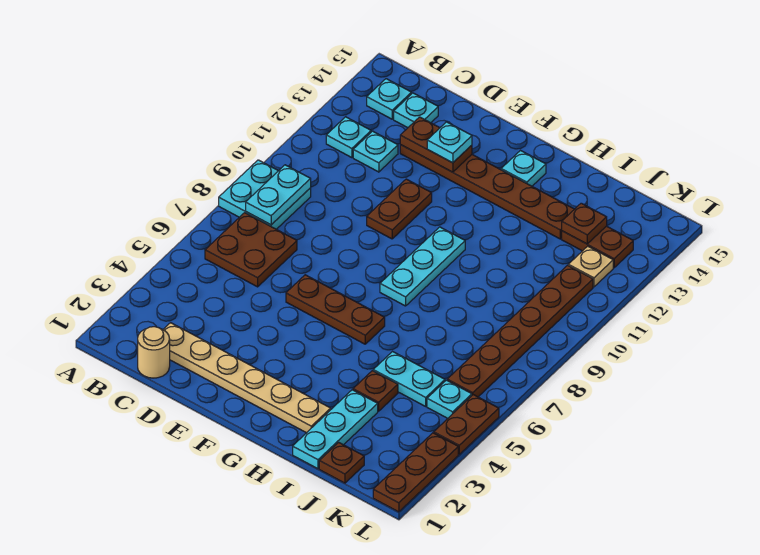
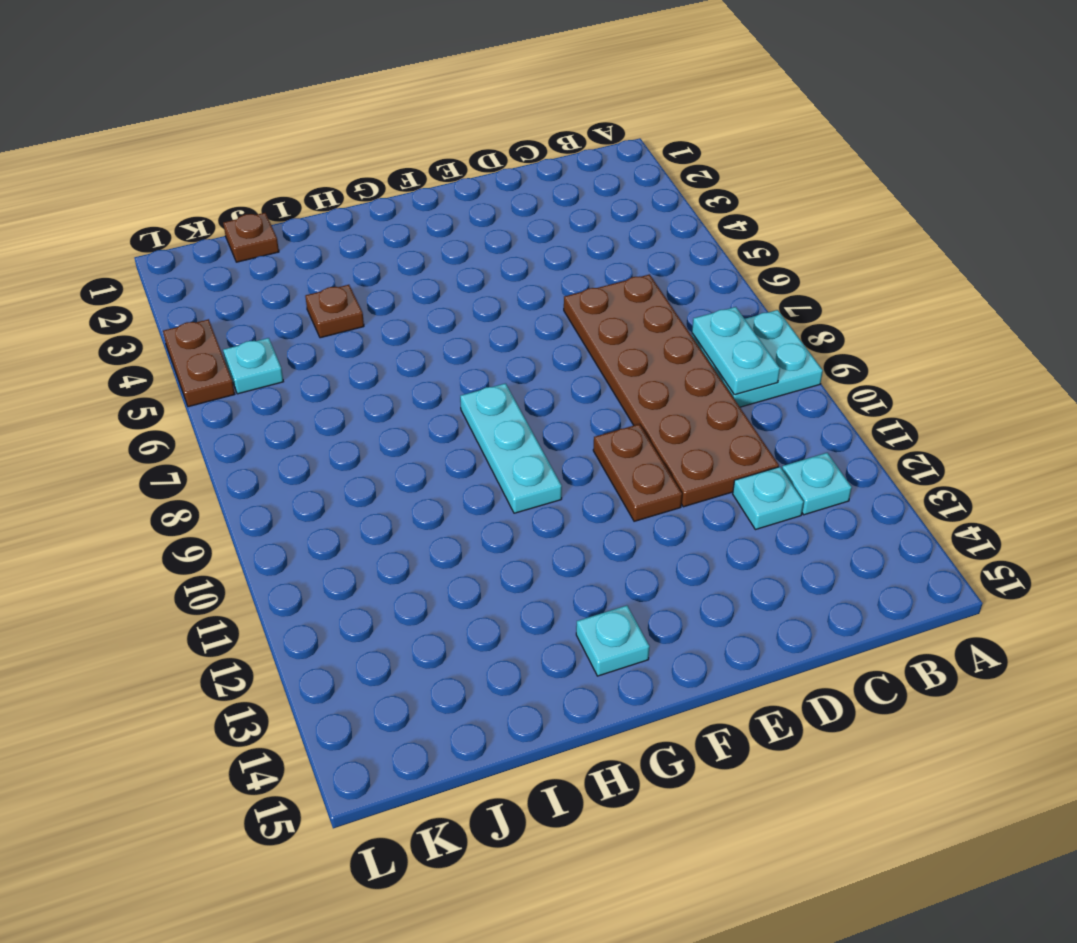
brown plate C6:D11 level 1 -> brown plate B6:C7 level 1
none -> cyan plate B14 level 1
none -> tan round brick C1 level 1
none -> tan plate C2:H2 level 1

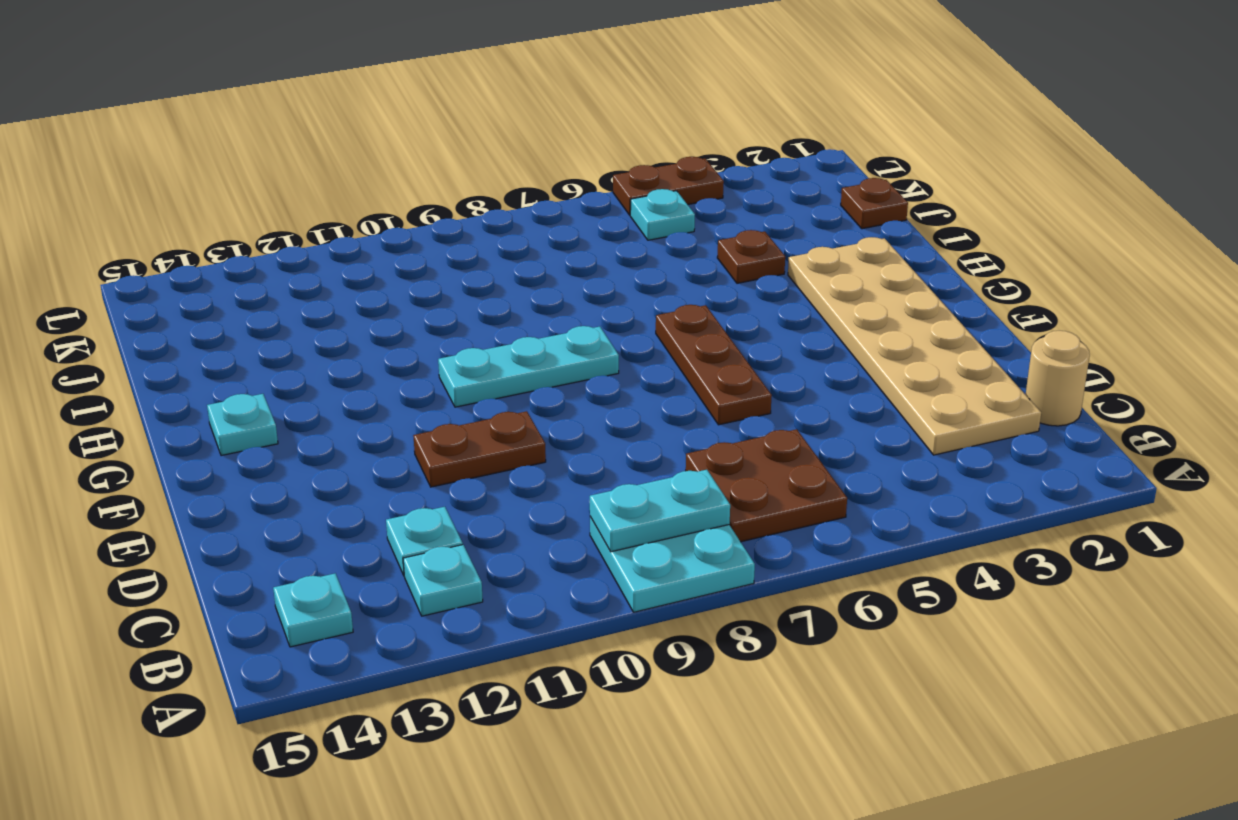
tan plate C2:H3 level 1 -> tan plate C2:H2 level 1
none -> cyan plate C14 level 1
none -> brown plate D13:I13 level 1
none -> cyan plate I1:I3 level 1

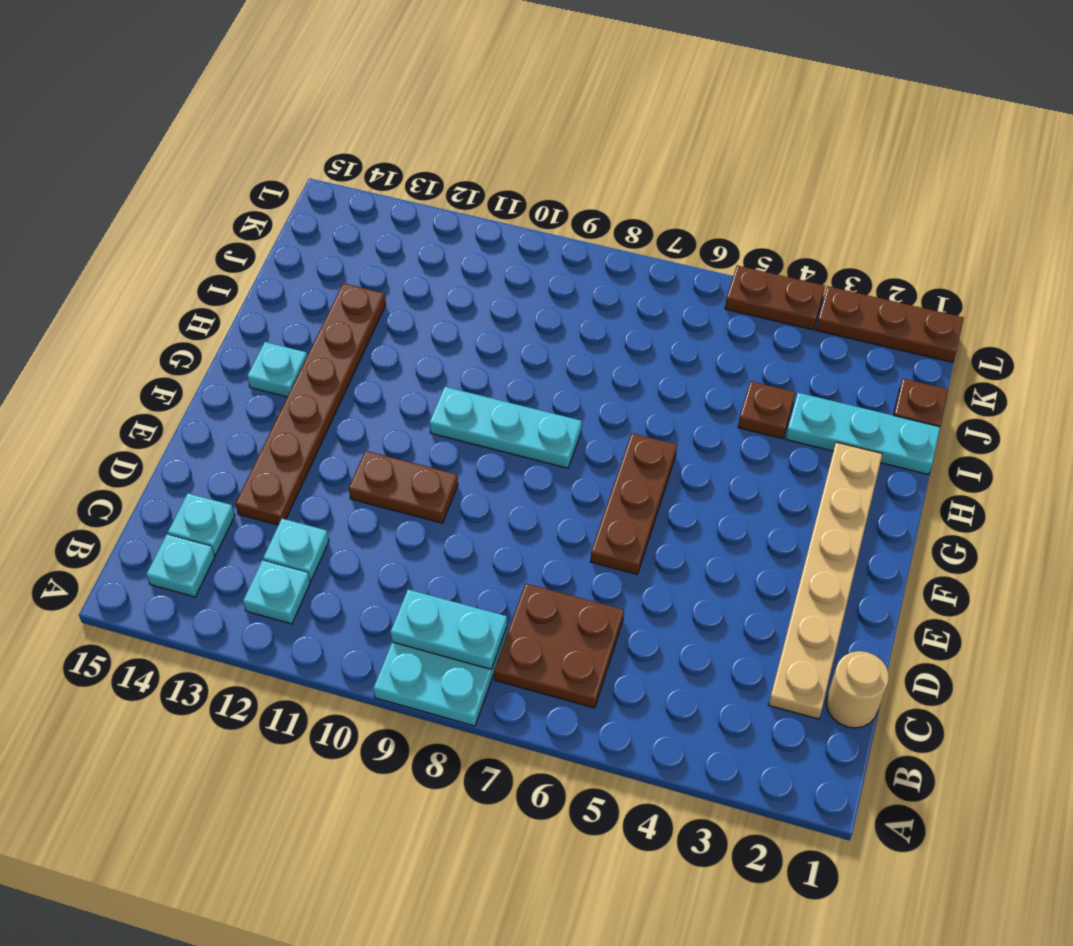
none -> cyan plate I5:J5 level 1
none -> brown plate J13:K13 level 1
none -> cyan plate K5 level 1

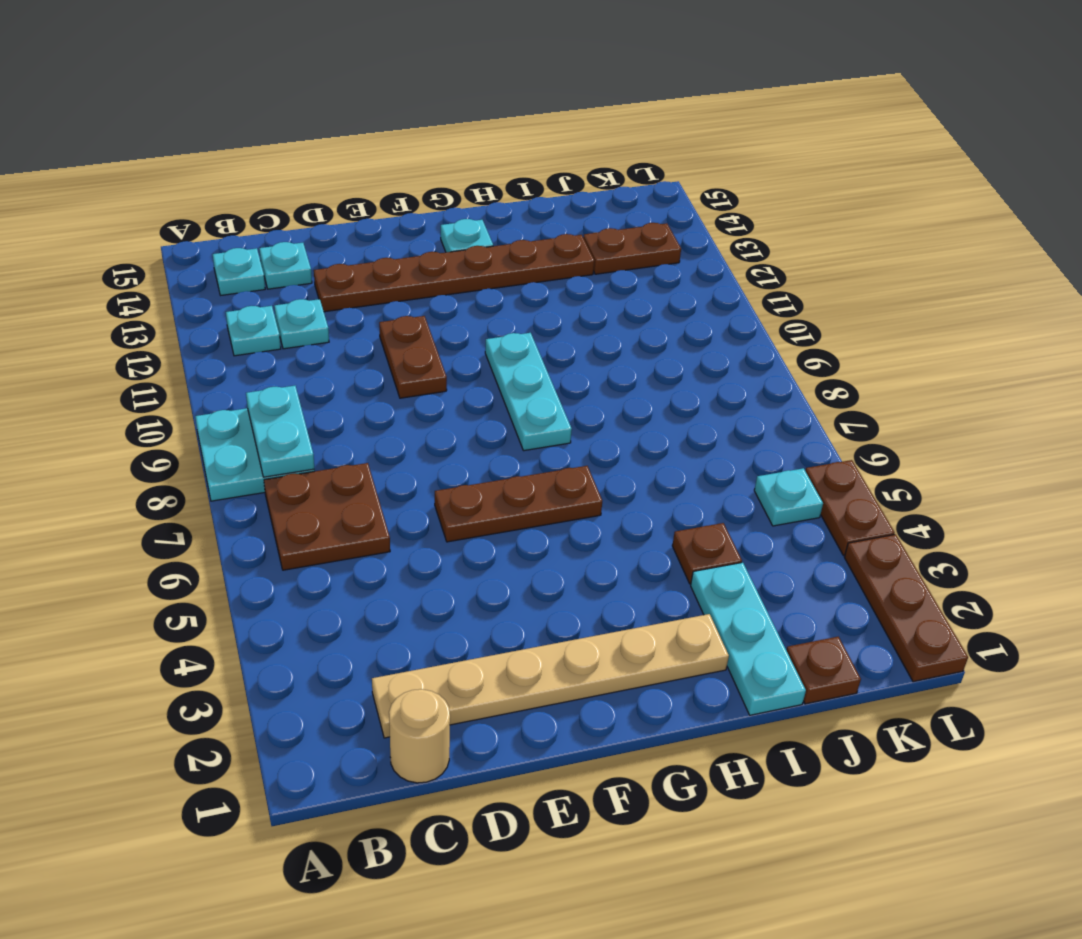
none -> cyan plate I5:J5 level 1
none -> brown plate K6:K11 level 1
none -> tan plate K12 level 1

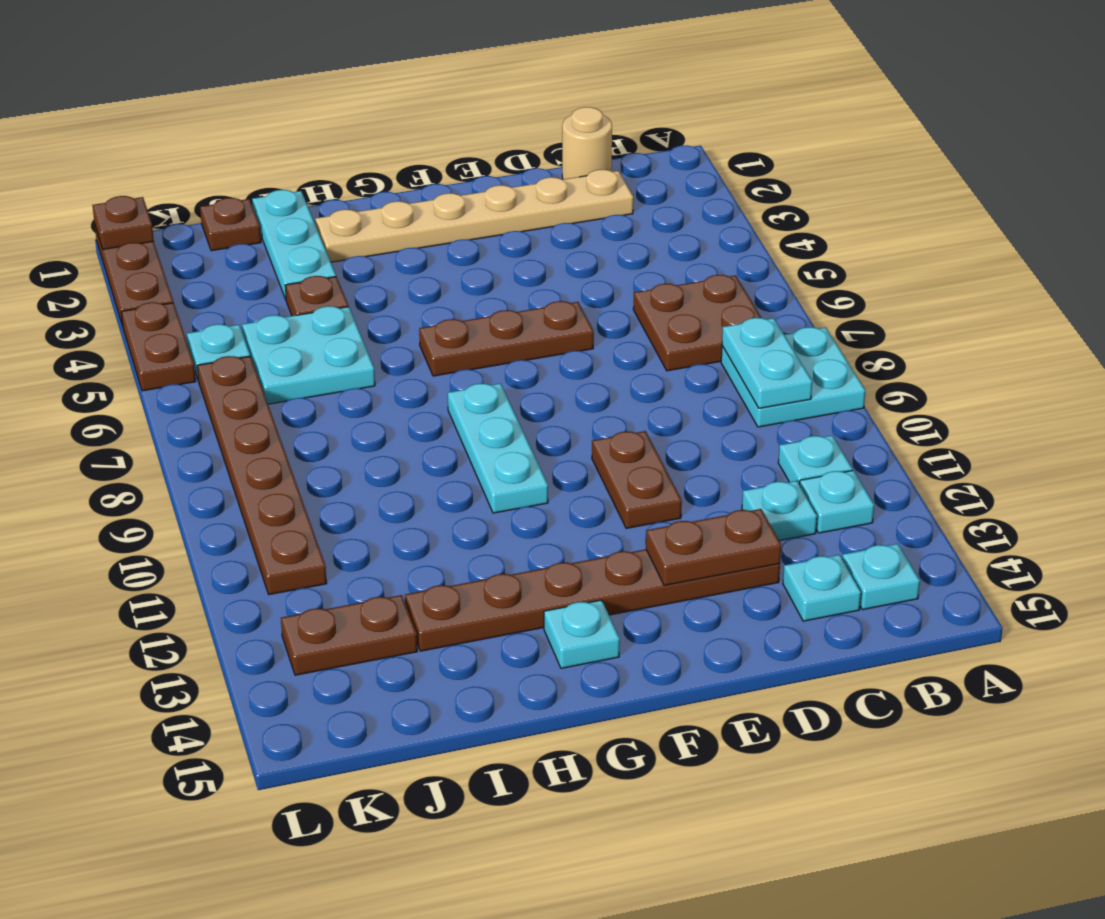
cyan plate B11 level 1 -> cyan plate E13 level 3
cyan plate I5:J6 level 1 -> cyan plate I5:J5 level 1
brown plate L1 level 2 -> brown plate J13 level 2
none -> tan plate K12 level 1

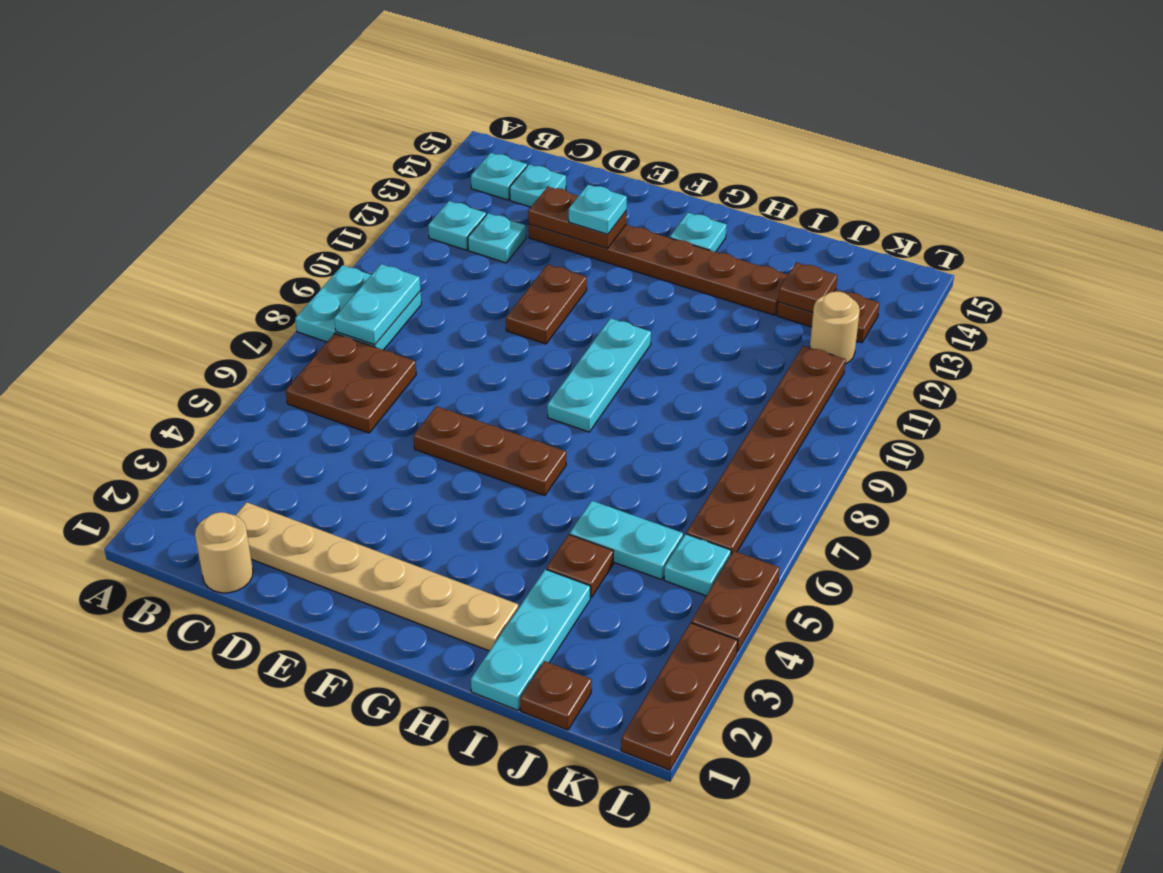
tan round brick K12 level 1 -> tan plate K12 level 1

